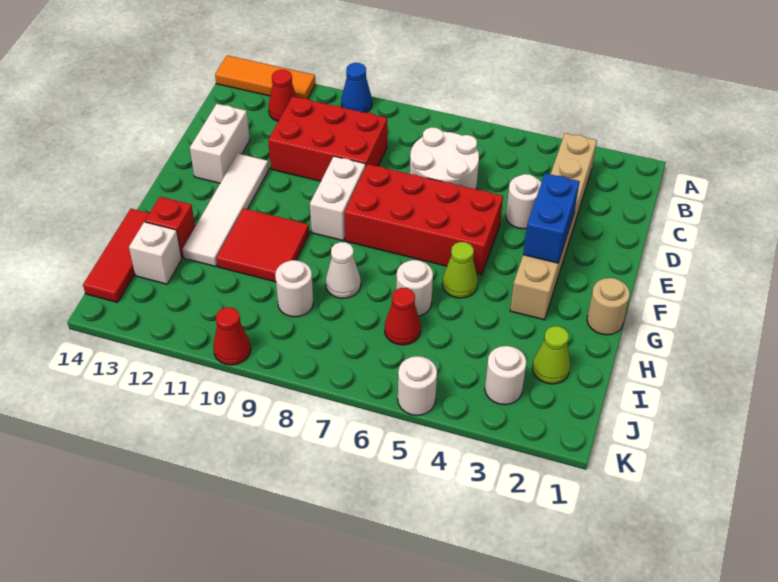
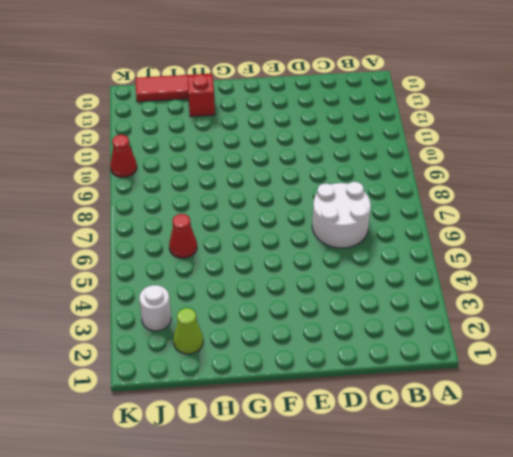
none -> blue cone A10 level 1
none -> orange tile A12:A14 level 1
none -> tan brick B3:G3 level 1

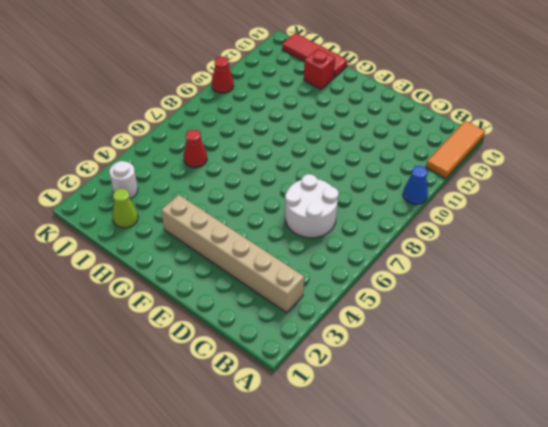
none -> red cone B12 level 1
none -> red brick C9:D11 level 1
none -> white round brick D4 level 1

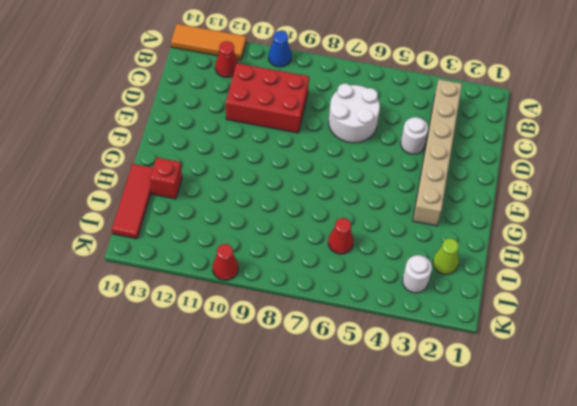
none -> white brick D13:E13 level 1
none -> red brick E5:F8 level 1
none -> white brick E9:F9 level 1

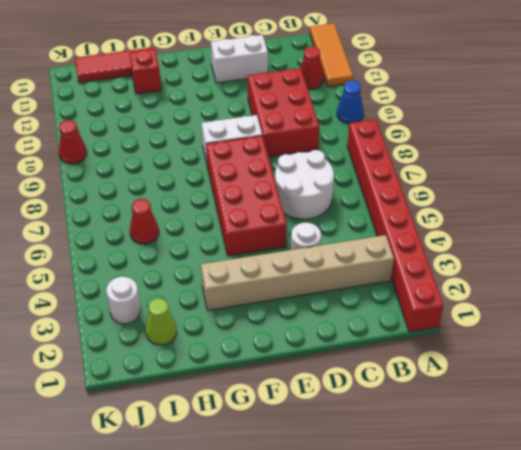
red brick A1:A8 level 1 -> none
none -> white tile E12:H12 level 1
none -> tan round brick G1 level 1
none -> lime cone G5 level 1

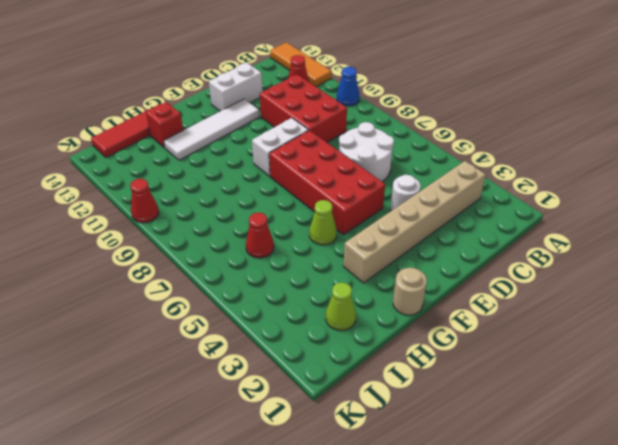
none -> red tile G10:H11 level 1
none -> white round brick H6 level 1
none -> white cone H8 level 1

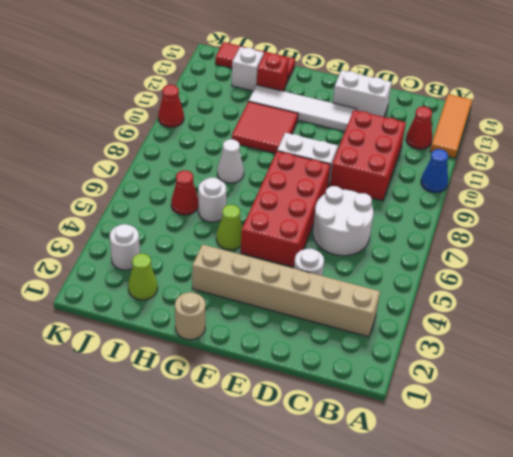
none -> white round brick I9 level 1
none -> white round brick K5 level 1
none -> blue brick E3:F3 level 2

